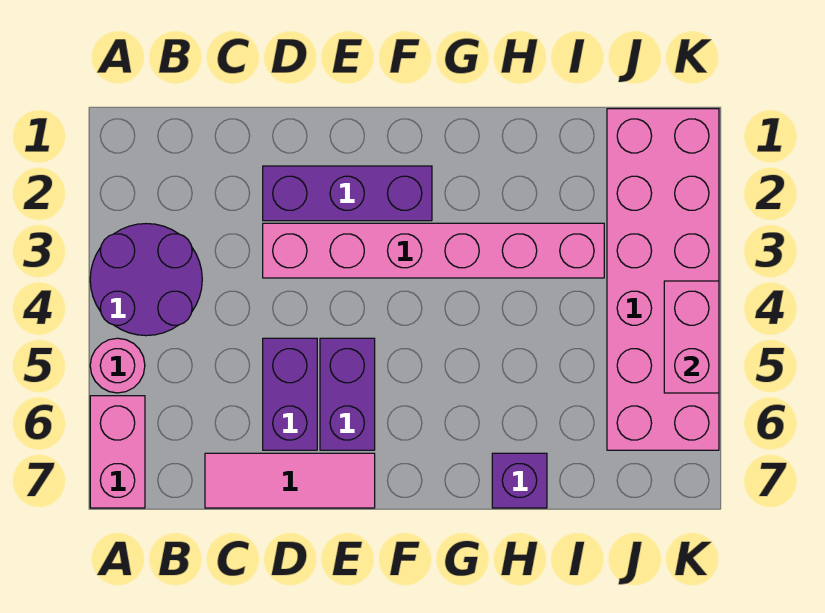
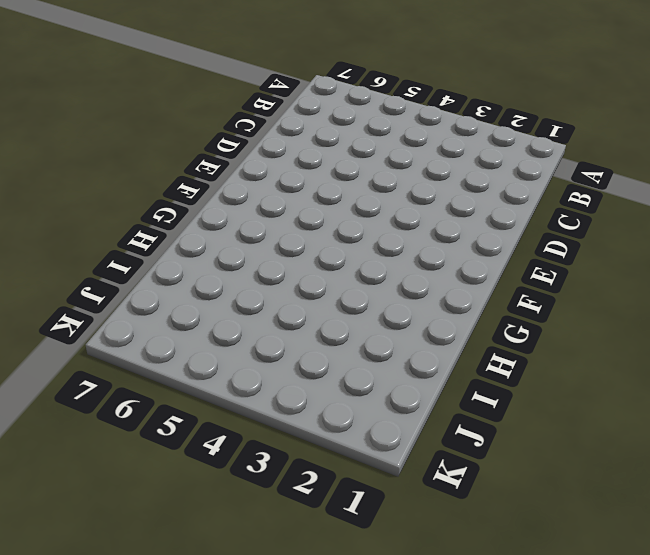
none -> purple round brick A3:B4 level 1
none -> pink round brick A5 level 1

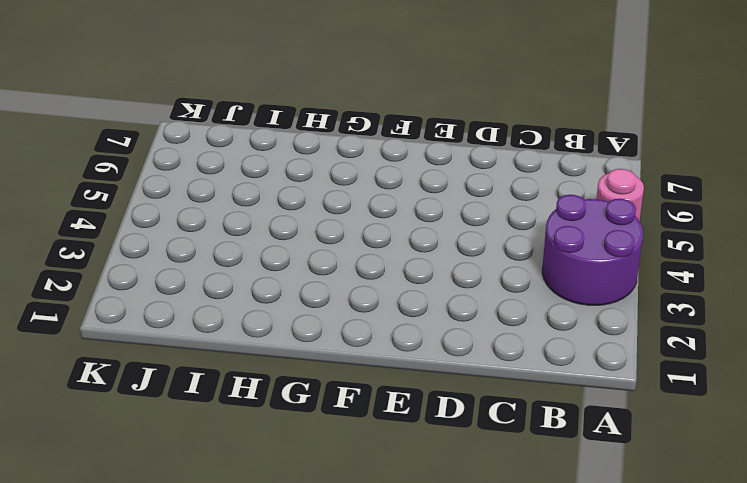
none -> pink brick A6:A7 level 1
none -> pink tile C7:E7 level 1

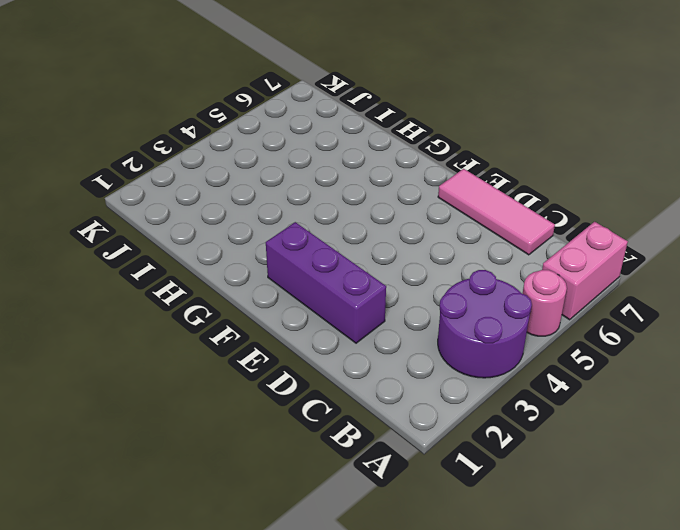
none -> pink brick D3:I3 level 1
none -> purple brick D5:D6 level 1

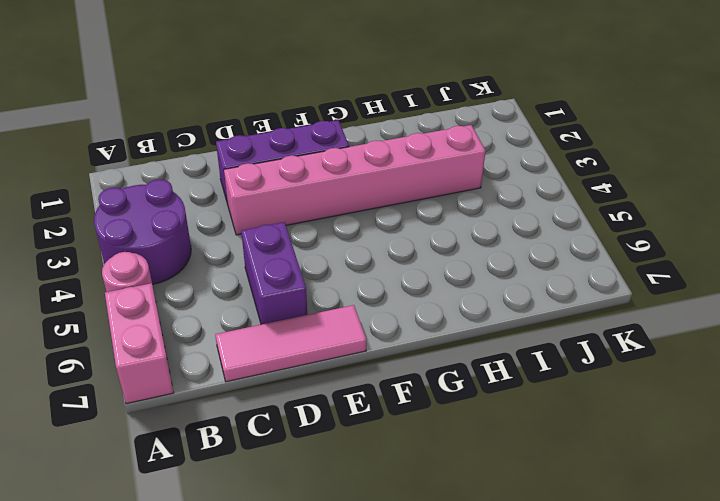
none -> purple brick E5:E6 level 1
none -> purple brick H7 level 1

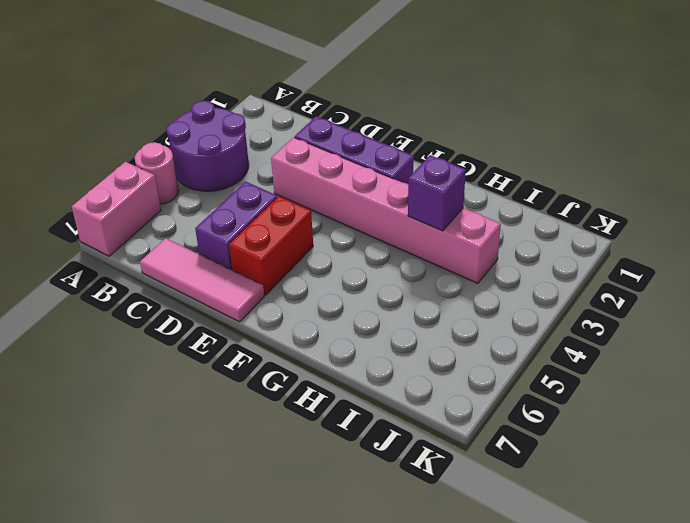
red brick E5:E6 level 1 -> purple brick E5:E6 level 1
purple brick H3 level 2 -> purple brick H7 level 1
none -> pink brick J1:K6 level 1
none -> pink brick K4:K5 level 2

